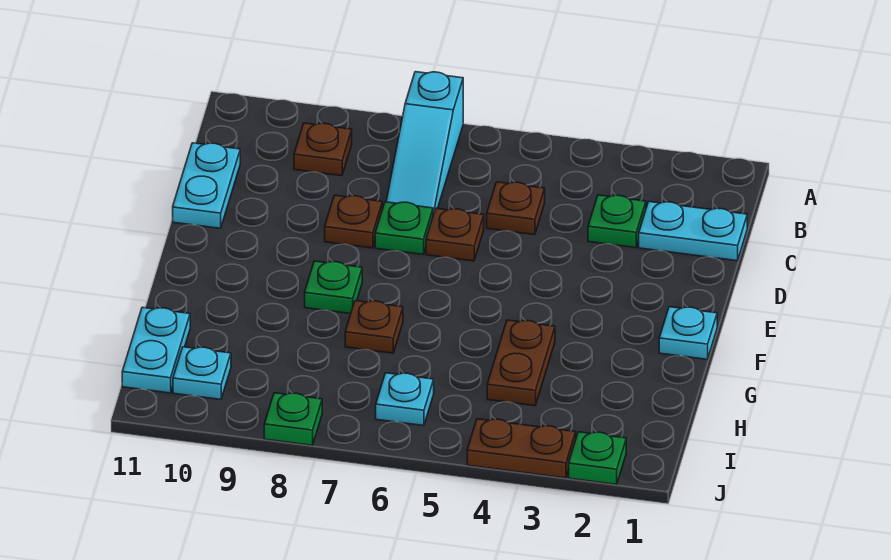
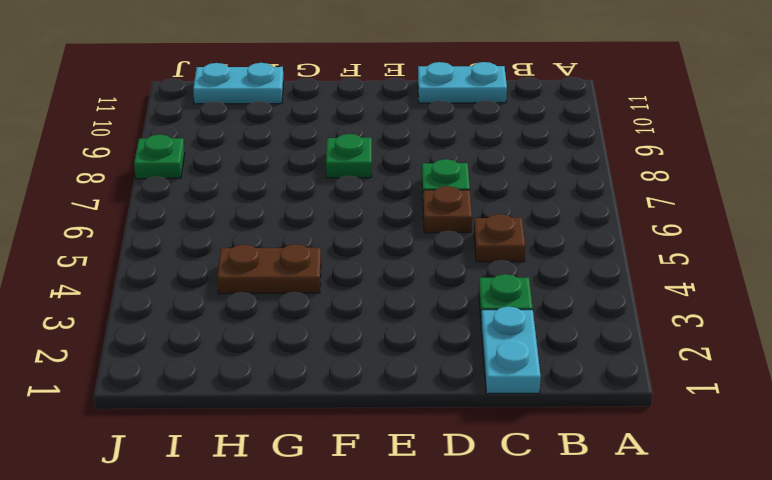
none -> cyan slope A7:C7 level 1 top A
none -> brown plate B9 level 1
none -> brown plate D8 level 1

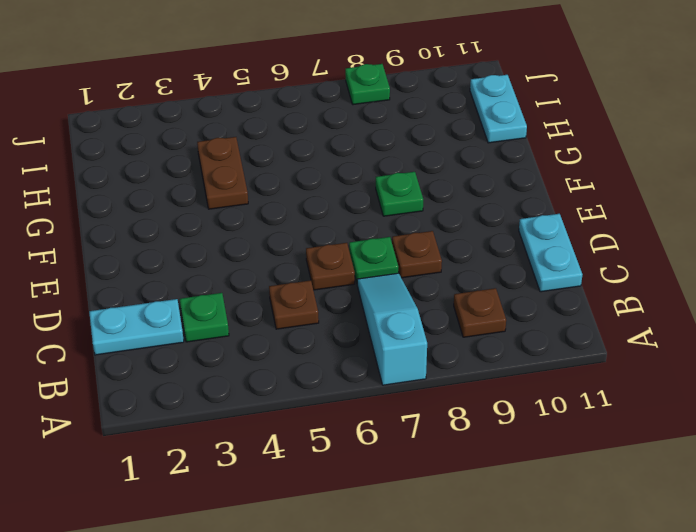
none -> cyan plate F1 level 1
none -> brown plate G7 level 1
none -> cyan plate I6 level 1

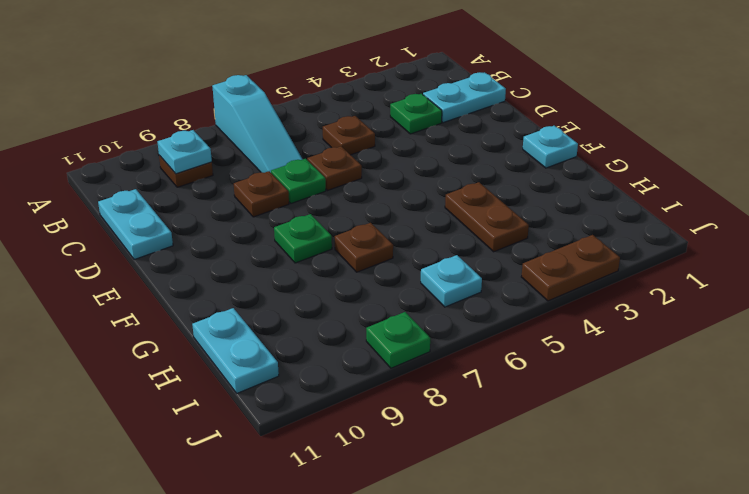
cyan plate B9 level 2 -> cyan plate I10 level 1
none -> green plate J2 level 1

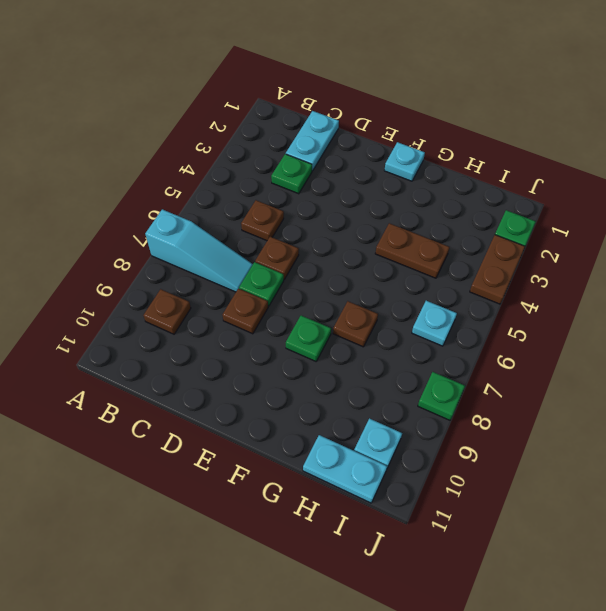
none -> cyan plate C11:D11 level 1

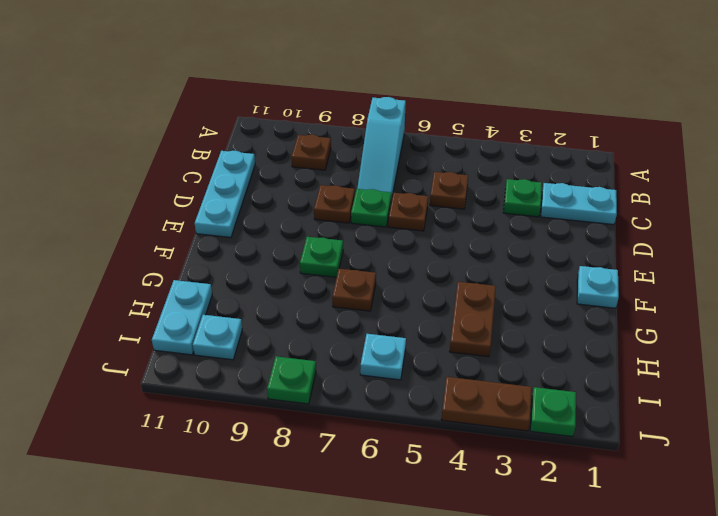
cyan plate C11:E11 level 1 -> cyan plate C11:D11 level 1

